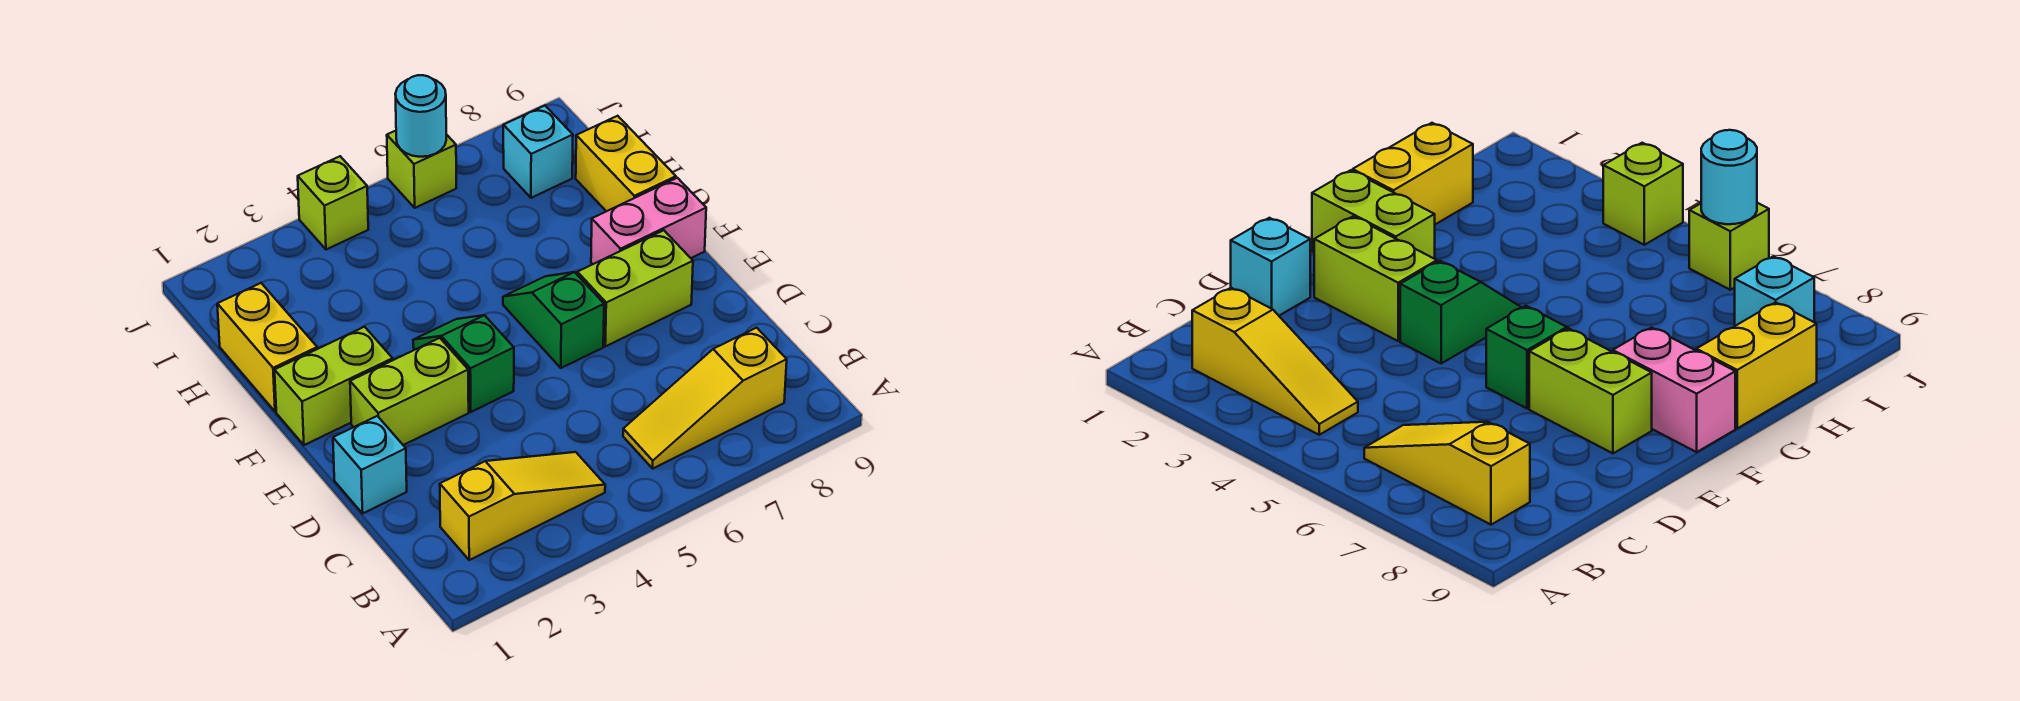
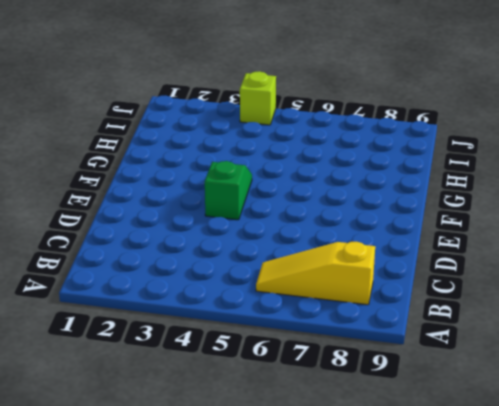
none -> yellow slope B2:B4 level 1 top 2
none -> cyan brick D1 level 1
none -> lime brick E2:E3 level 1

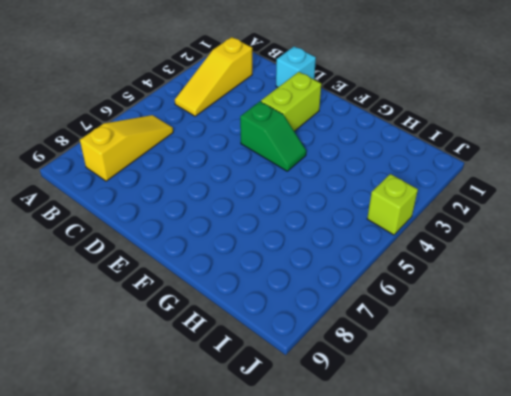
none -> green slope E6:F6 level 1 top E
none -> lime brick E7:E8 level 1
none -> lime brick F1:F2 level 1

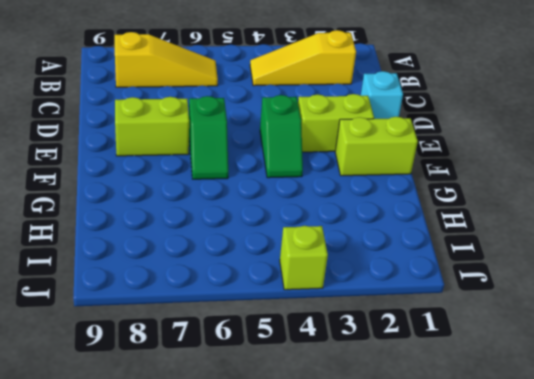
none -> pink brick F8:F9 level 1
none -> yellow brick G1:H1 level 1
none -> yellow brick G9:H9 level 1

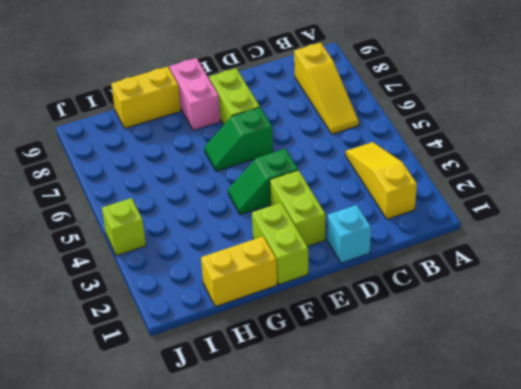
none -> cyan brick I8 level 1
none -> lime brick J6 level 1
none -> cyan round brick J6 level 2

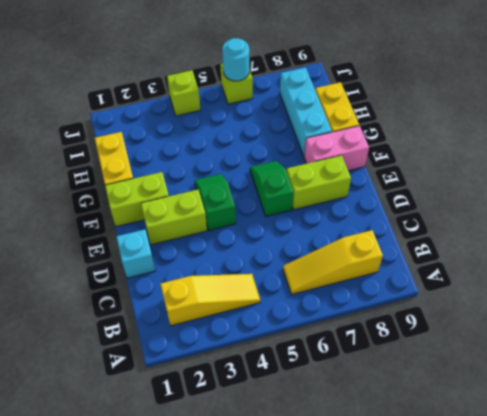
cyan brick G8:I8 level 1 -> cyan brick I8 level 1

